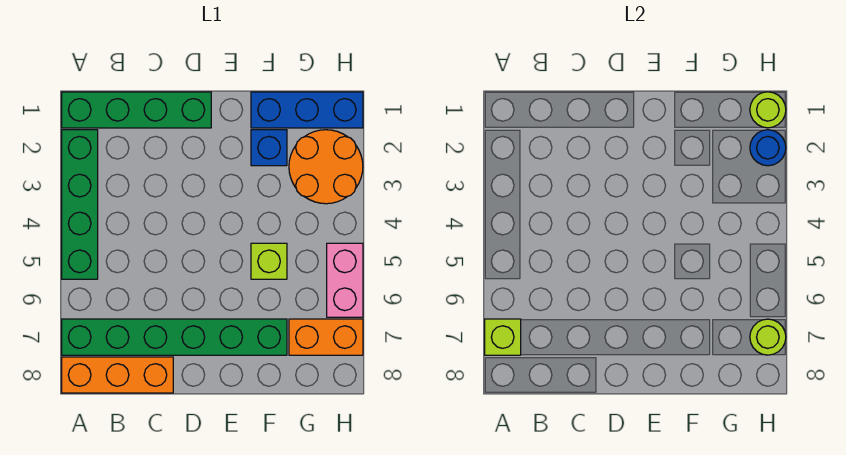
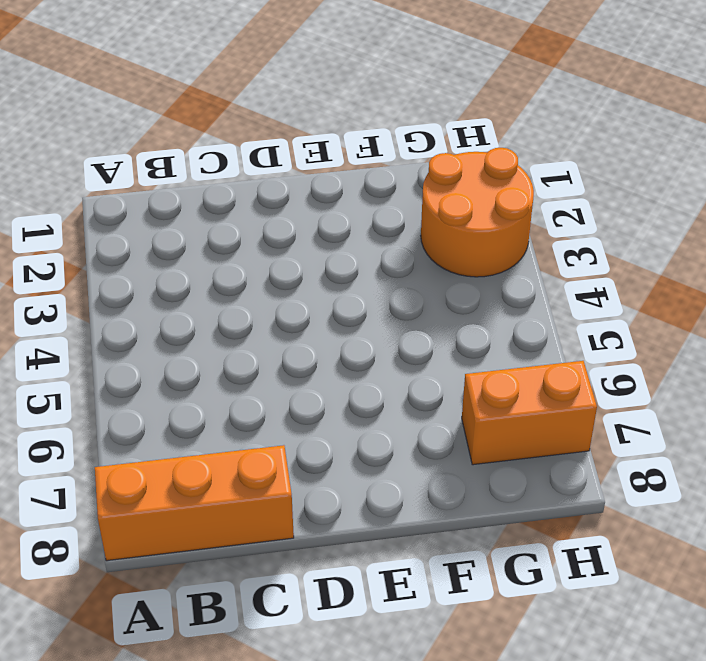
none -> green brick A1:D1 level 1
none -> green brick A2:A5 level 1
none -> green brick A7:F7 level 1

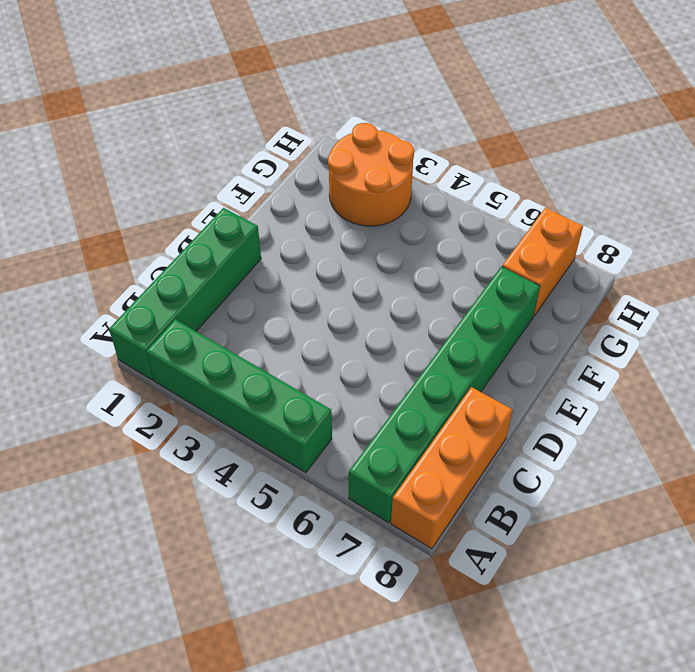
none -> blue brick F1:H1 level 1
none -> blue brick F2 level 1
none -> lime brick F5 level 1

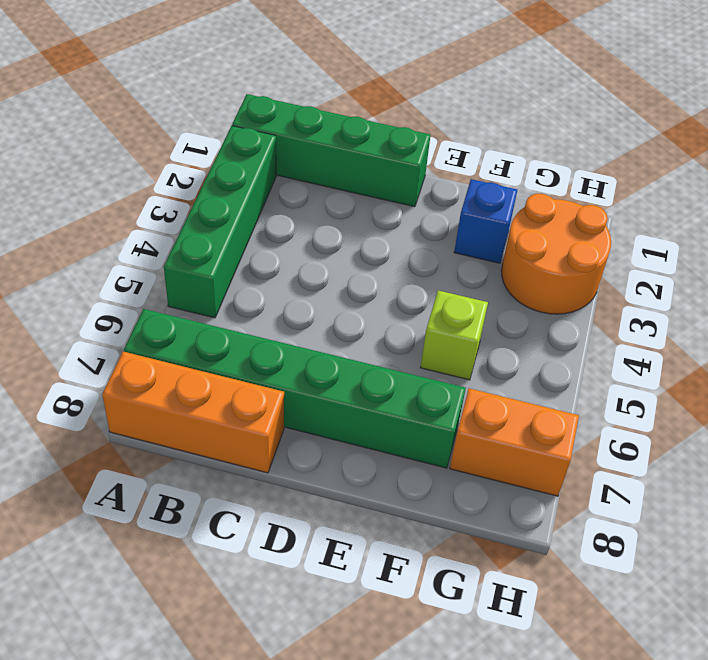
none -> blue brick F1:H1 level 1
none -> pink brick H5:H6 level 1
none -> lime brick A7 level 2

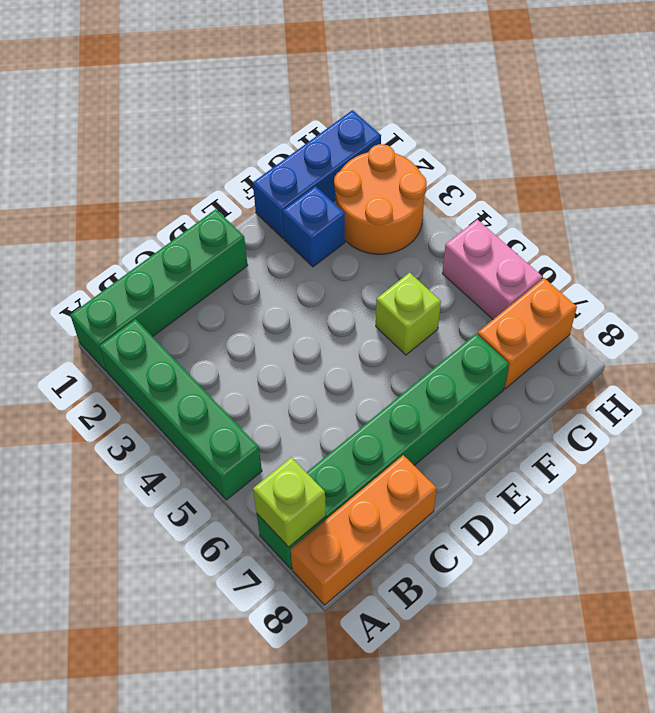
none -> lime round brick H1 level 2
none -> blue round brick H2 level 2
none -> lime round brick H7 level 2

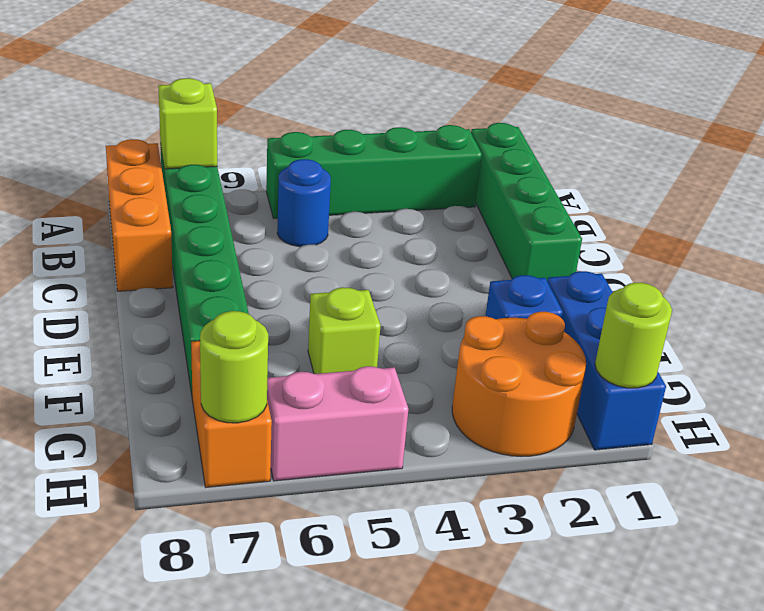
blue round brick B5 level 1 -> blue round brick H2 level 2

